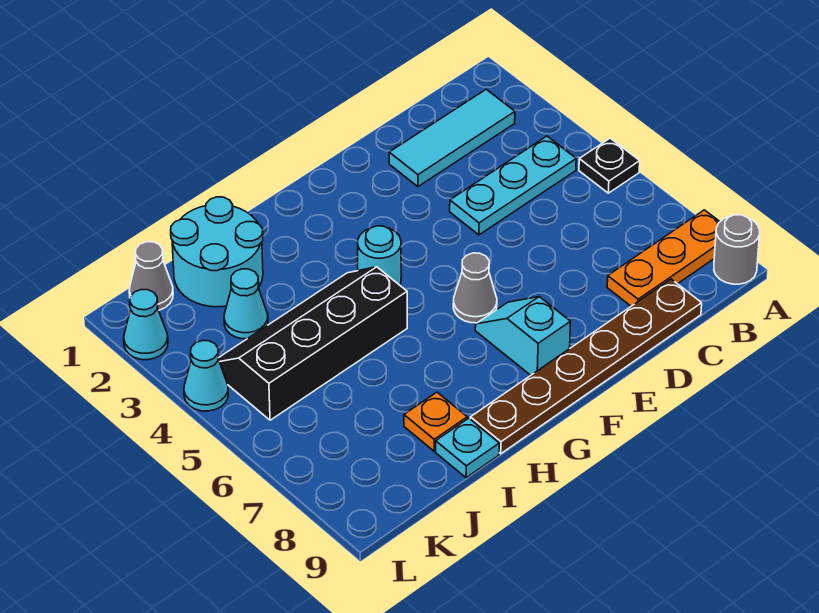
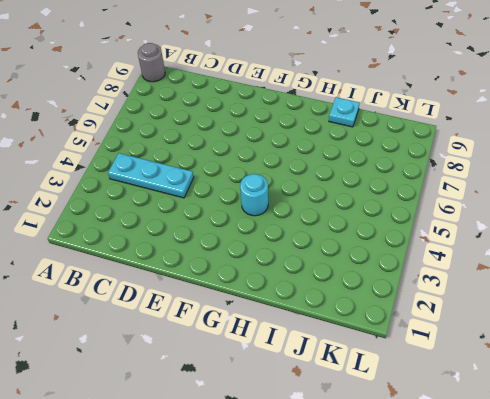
none -> black plate A5 level 1
none -> orange plate A8:C8 level 1
none -> cyan tile B2:D2 level 1

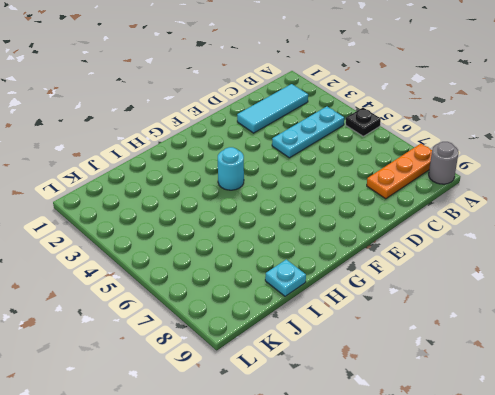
none -> brown plate C9:H9 level 1
none -> grey cone F6 level 1
none -> cyan slope F7:F8 level 1 top 8

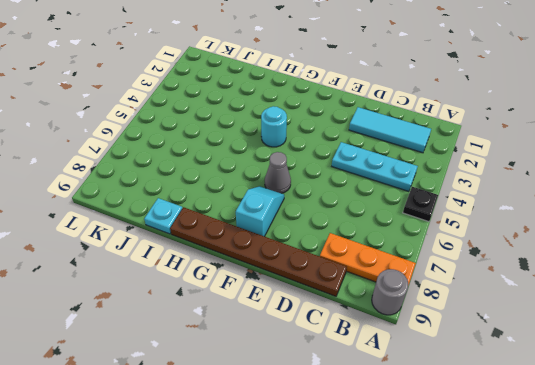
none -> black slope H4:K5 level 1 top 5
none -> cyan round brick I1:J2 level 1
none -> orange plate I8 level 1

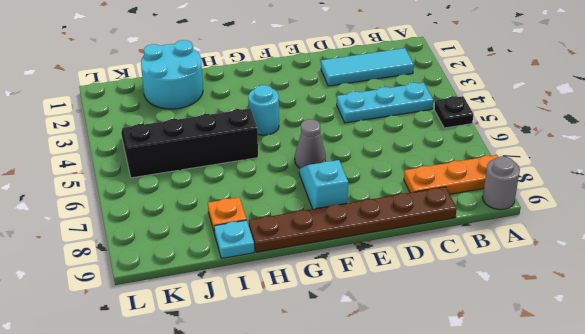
none -> cyan cone J3 level 1
none -> grey cone K1 level 1
none -> cyan cone L2 level 1

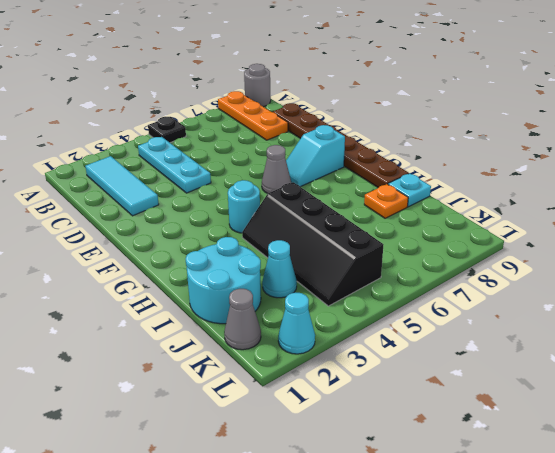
none -> cyan cone L4 level 1

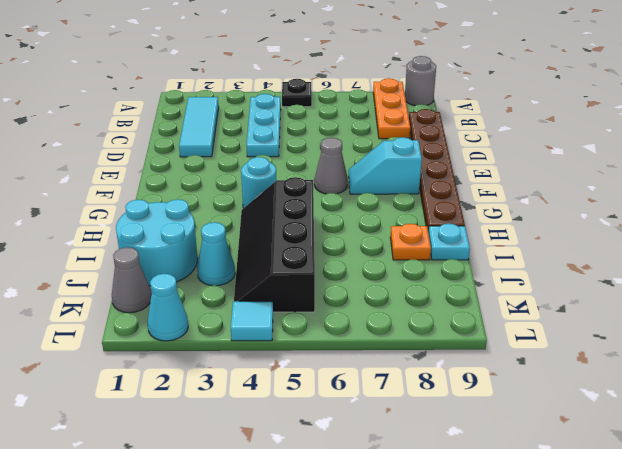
cyan tile L4 level 1 -> cyan cone L4 level 1

